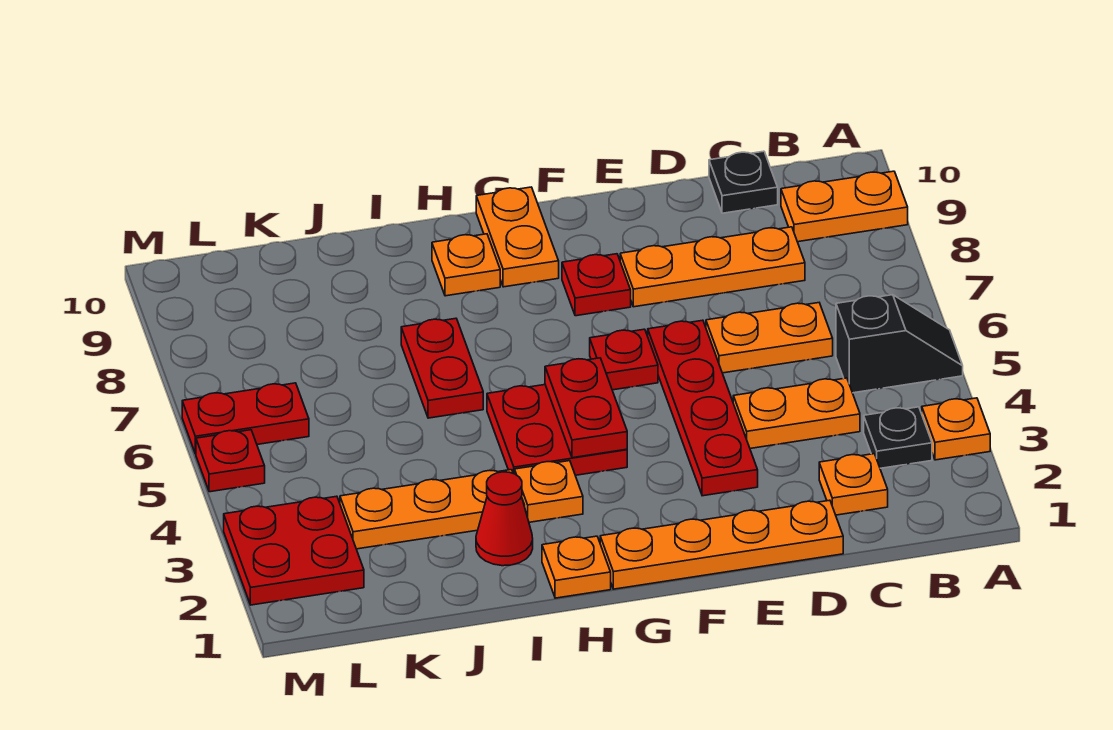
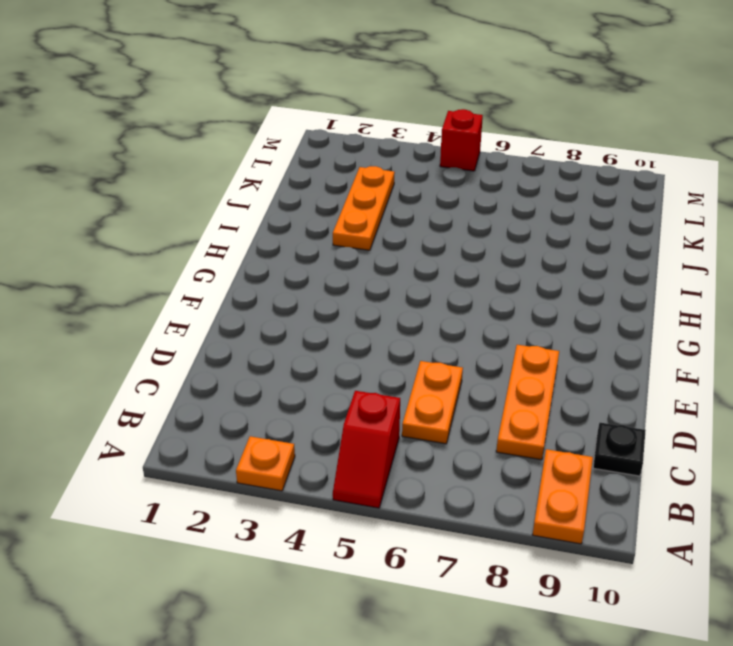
red slope A5:B5 level 1 top B -> black slope A5:B5 level 1 top B
red brick M5 level 1 -> red plate M5 level 1
none -> black plate B3 level 1
none -> orange plate C2 level 1
none -> orange plate C4:D4 level 1

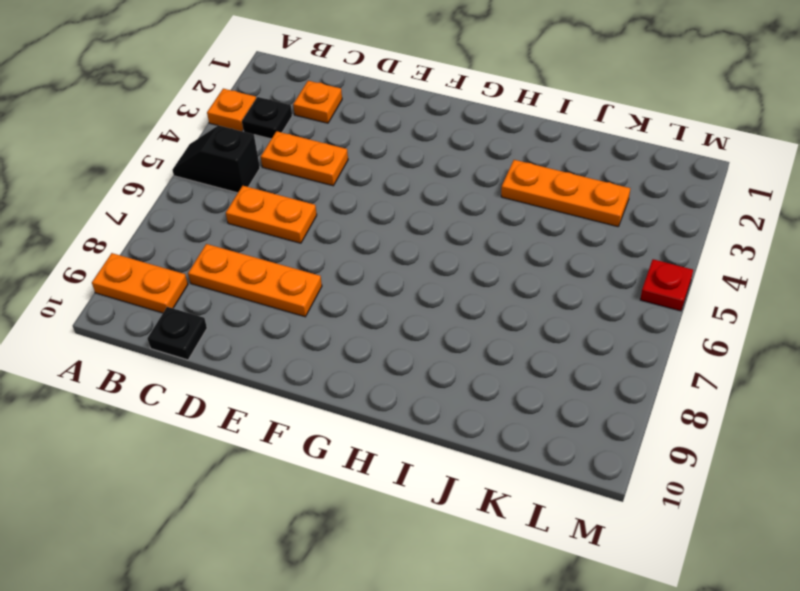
none -> orange plate D1:G1 level 1
none -> red plate E3:E6 level 1
none -> red plate F6 level 1

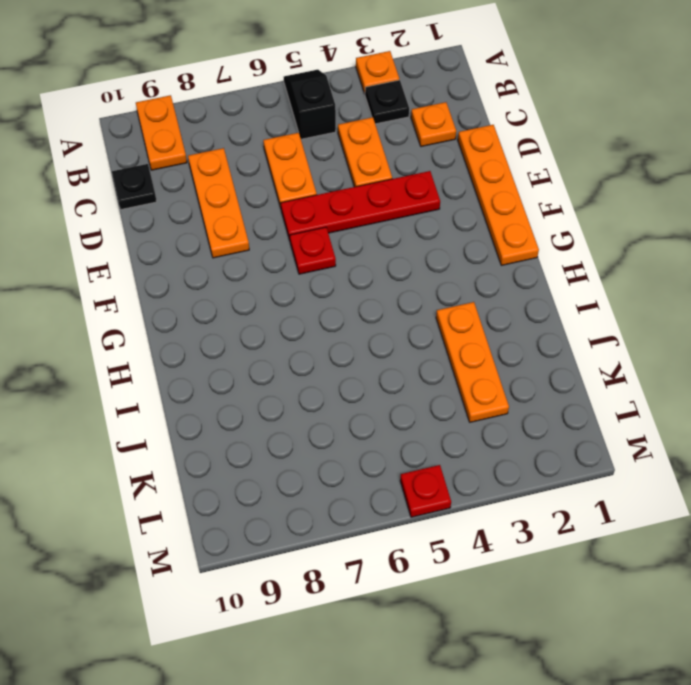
none -> red plate F8 level 1
none -> red plate G4:H5 level 1
none -> orange plate G9:G10 level 1

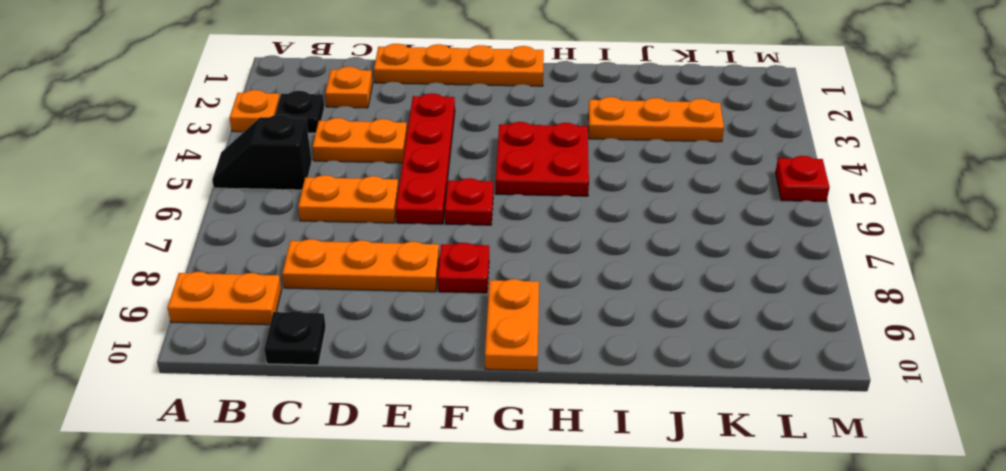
none -> orange plate H1 level 1
none -> orange plate H3 level 1
none -> orange plate H9 level 1

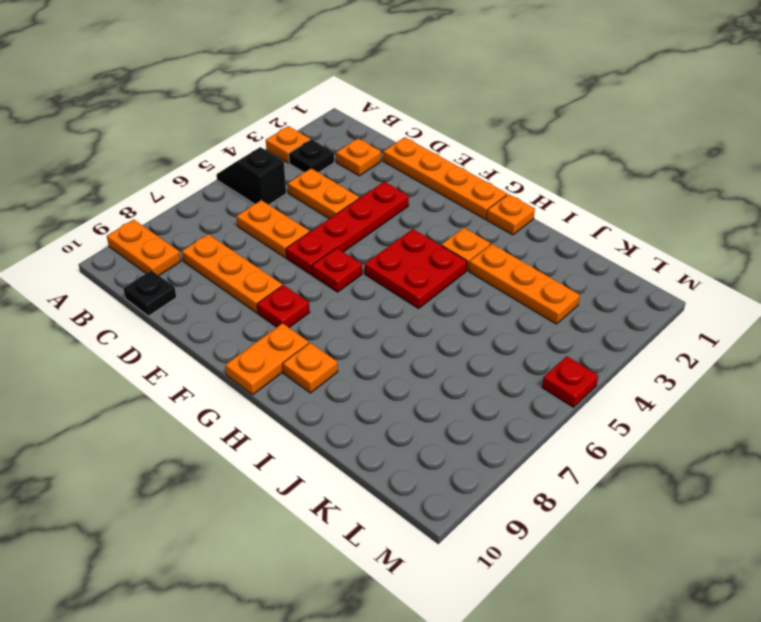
none -> red cone I2 level 1
none -> red plate I6:I7 level 1
none -> red plate L2:M3 level 1

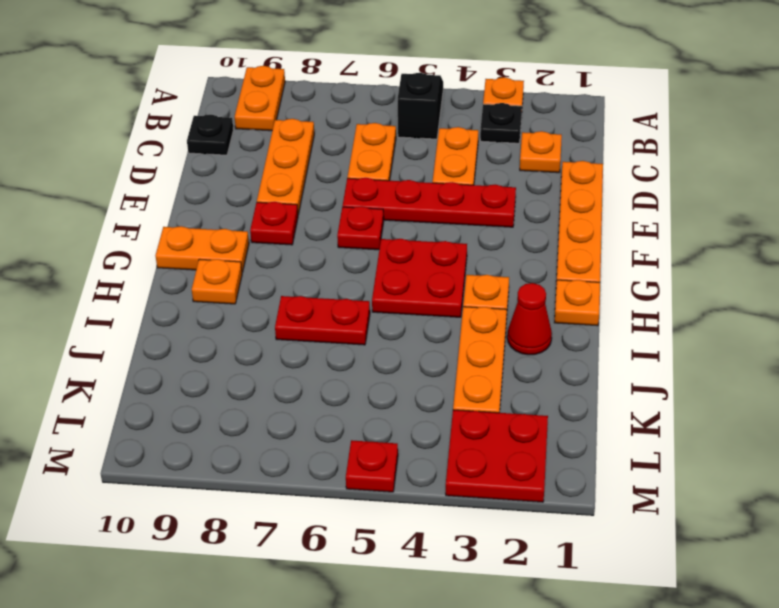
none -> red plate L6:M6 level 1
none -> red plate G4:G5 level 2

